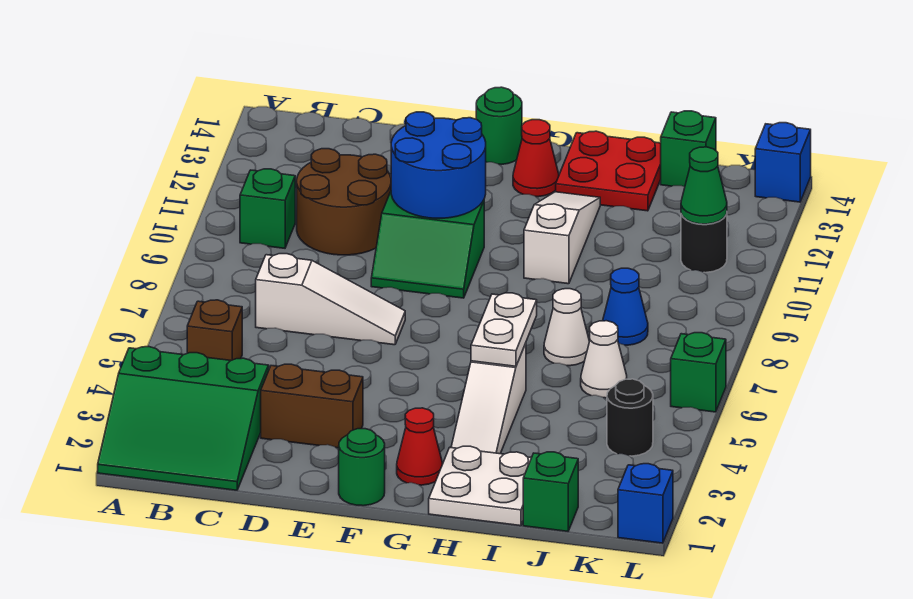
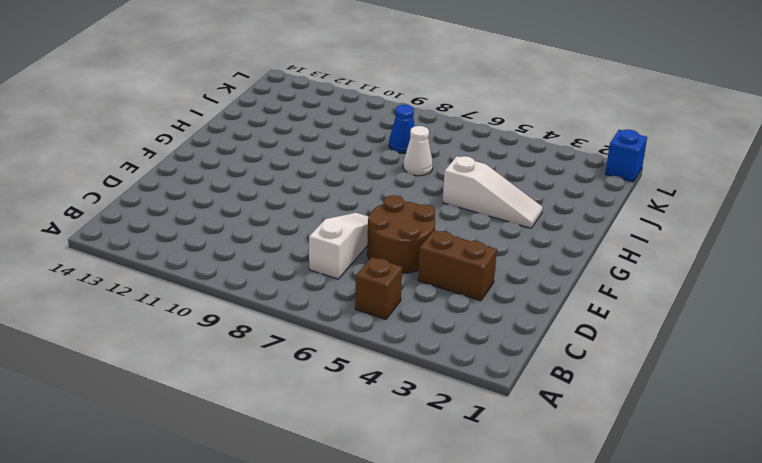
brown brick D3:D4 level 1 -> brown brick D3:E3 level 1
brown round brick D5:E6 level 1 -> brown round brick C10:D11 level 1
none -> green slope A1:C3 level 1 top 3
none -> green brick B10 level 1
none -> green slope E9:F10 level 1 top 10

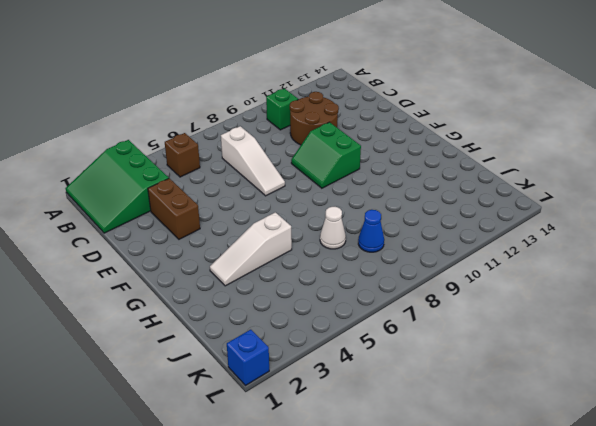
none -> green round brick F1 level 1
none -> green round brick F14 level 1
none -> red cone G2 level 1

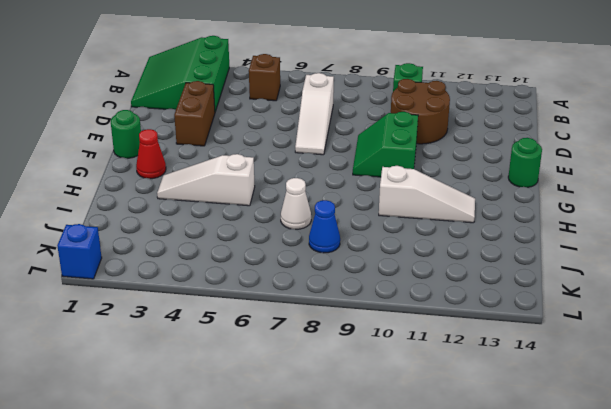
none -> red cone G13 level 1
none -> white plate H1:I2 level 1
none -> red plate H13:I14 level 1

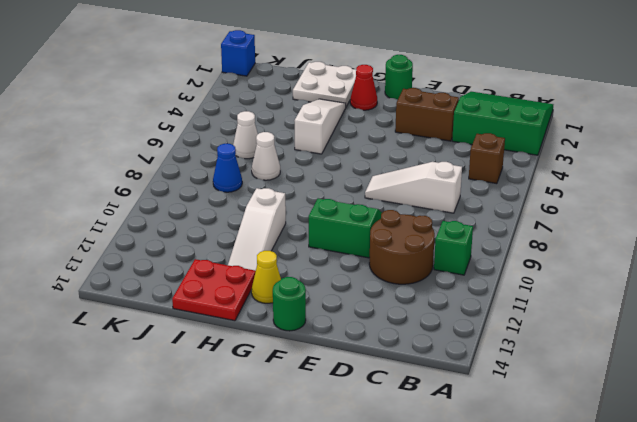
yellow cone G13 level 1 -> red cone G13 level 1
none -> green brick J1 level 1
none -> green brick J14 level 1
none -> black round brick K4 level 1

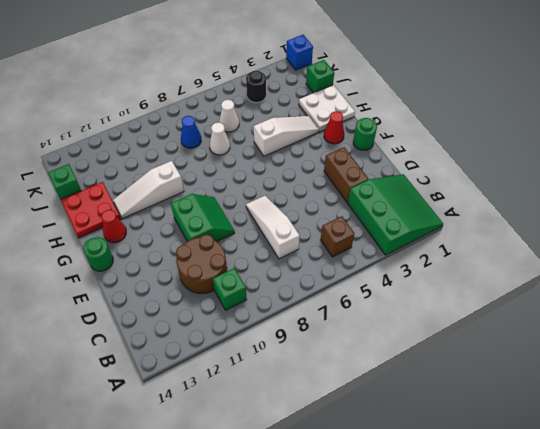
none -> black round brick K11 level 1
none -> green brick L6 level 1
none -> blue brick L14 level 1

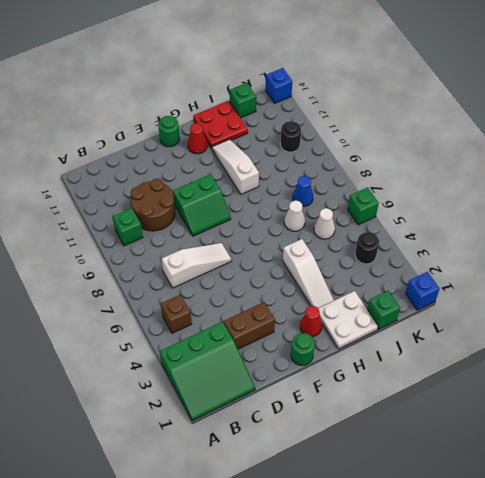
none -> blue round brick E10:F11 level 2
none -> white plate H5:H6 level 2
none -> green cone K11 level 2

